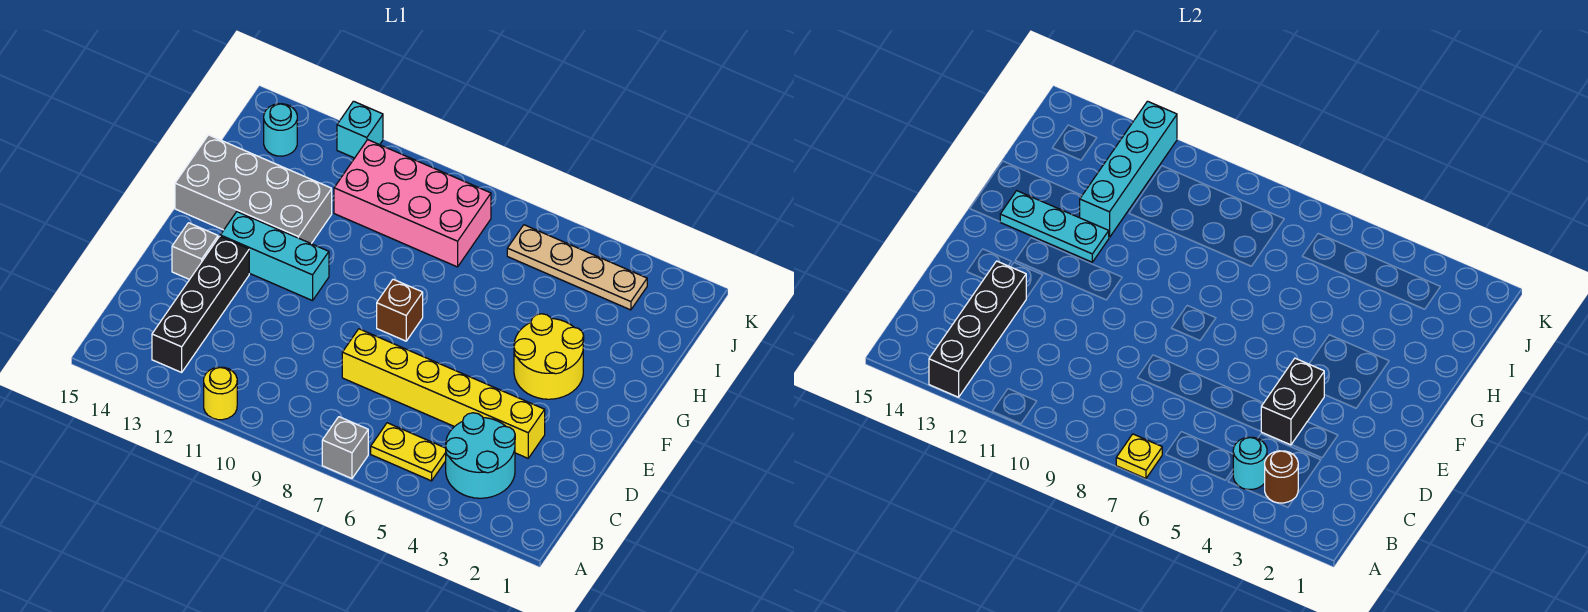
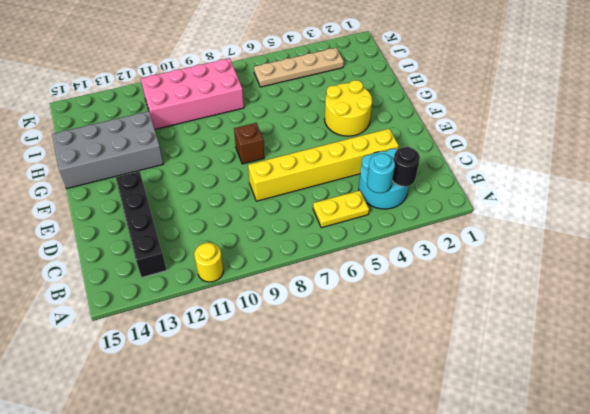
black round brick B3 level 2 -> brown round brick B3 level 2
none -> grey brick A7 level 1
none -> grey brick E14 level 1
none -> cyan brick F11:F13 level 1

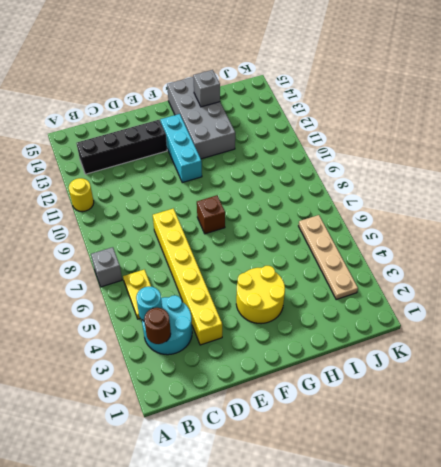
grey brick H14 level 2 -> grey brick E14 level 1
none -> pink brick I8:J11 level 1
none -> cyan round brick J14 level 1
none -> cyan brick K12 level 1

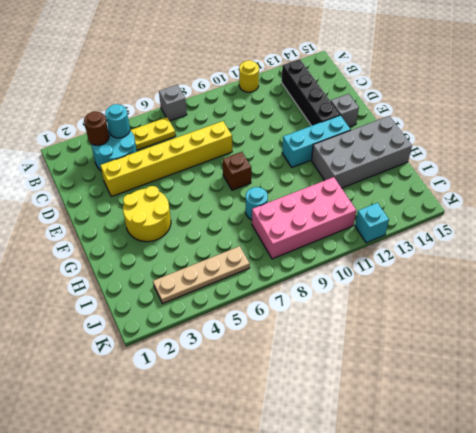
cyan round brick H8 level 1 -> cyan round brick J14 level 1
none -> yellow plate A7 level 2
none -> black brick A13:D13 level 2
none -> black brick D4:E4 level 2

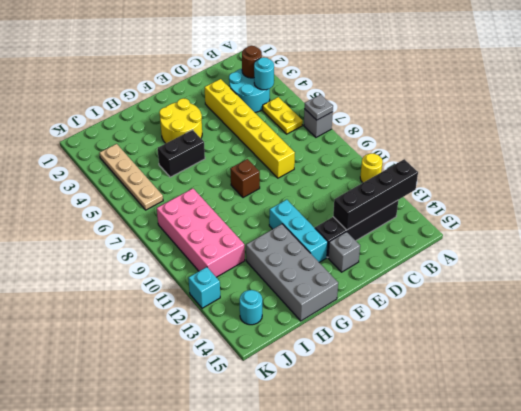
grey plate A7 level 2 -> yellow plate A7 level 2
black brick G5:H5 level 1 -> black brick D4:E4 level 2
none -> cyan plate G12:G14 level 2
none -> cyan brick H12:K12 level 2

